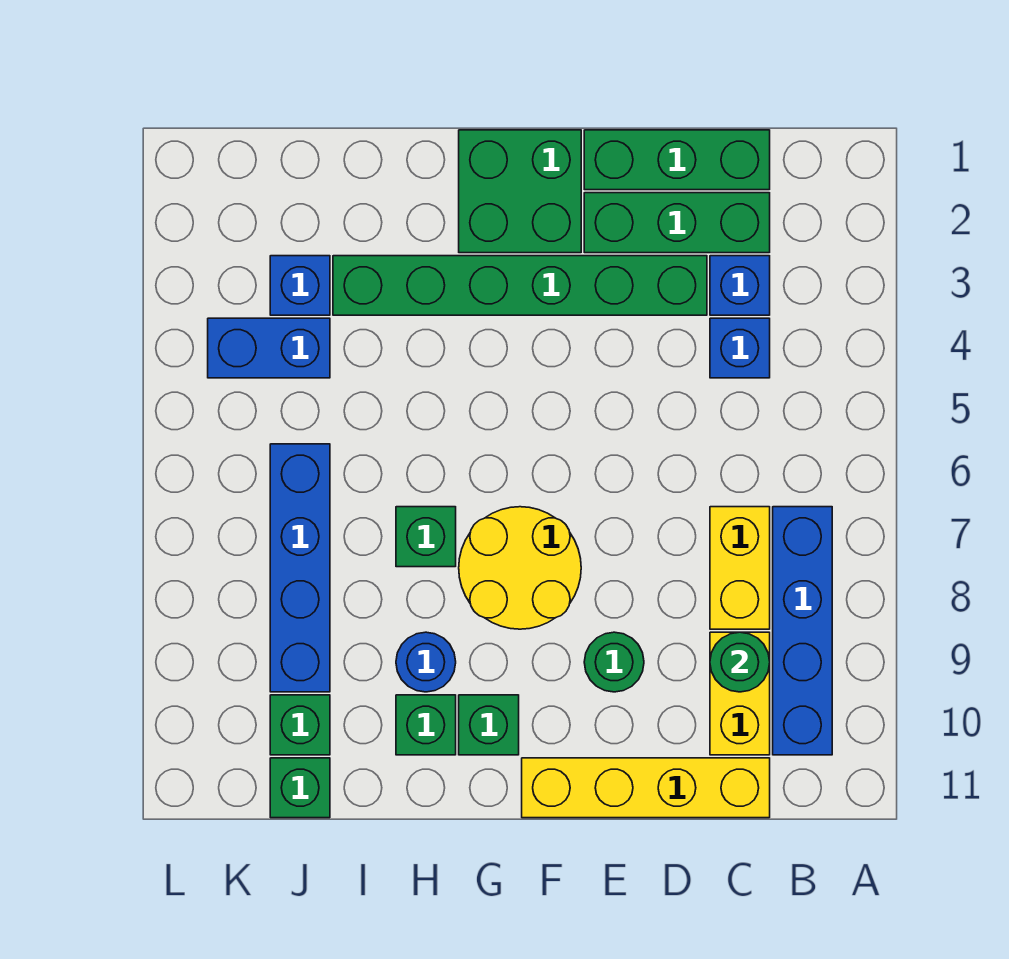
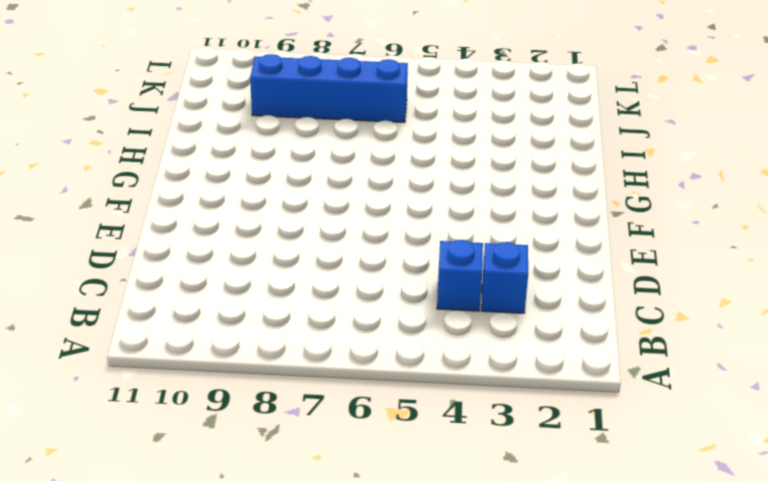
none -> blue brick B7:B10 level 1
none -> green brick C1:E1 level 1
none -> green brick C2:E2 level 1

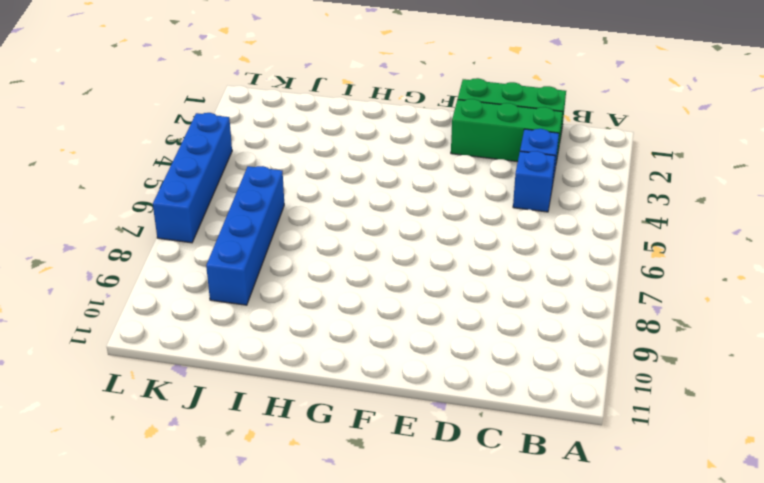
blue brick L4:L7 level 1 -> blue brick B7:B10 level 1
none -> yellow brick C7:C8 level 1
none -> yellow brick C9:C10 level 1
none -> yellow brick C11:F11 level 1

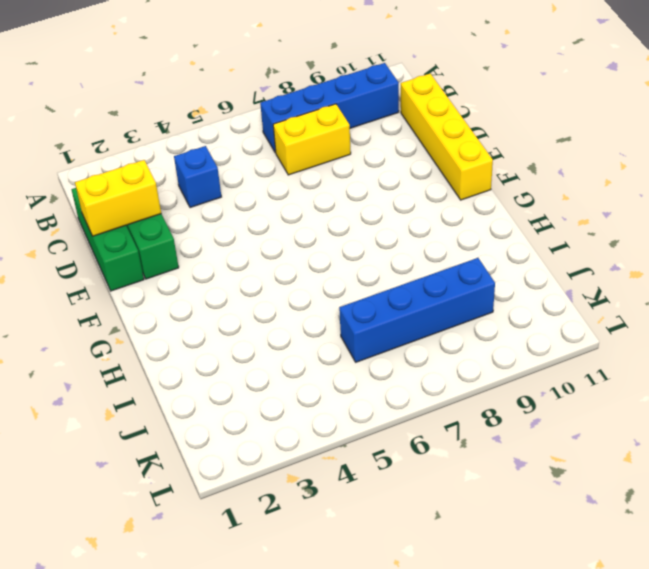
yellow brick D1:D2 level 2 -> yellow brick C9:C10 level 1
none -> blue brick C3 level 1
none -> green brick D3:I3 level 1
none -> green round brick E9 level 1

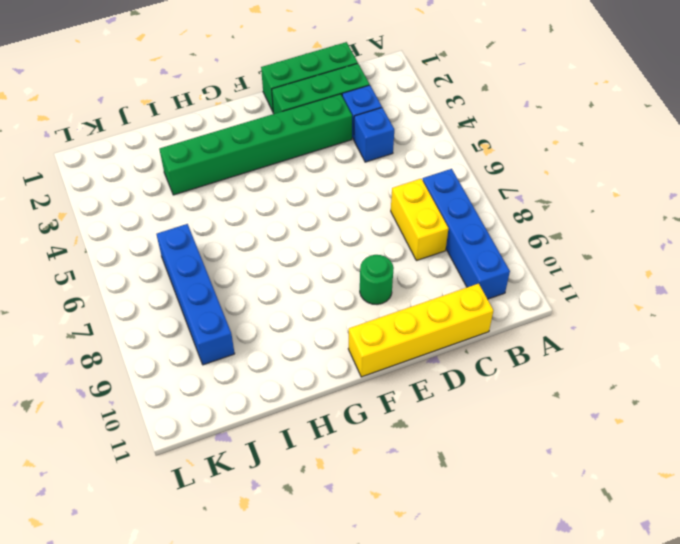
none -> yellow brick C9:C10 level 1
none -> green brick F1:G2 level 1
none -> yellow round brick F7:G8 level 1

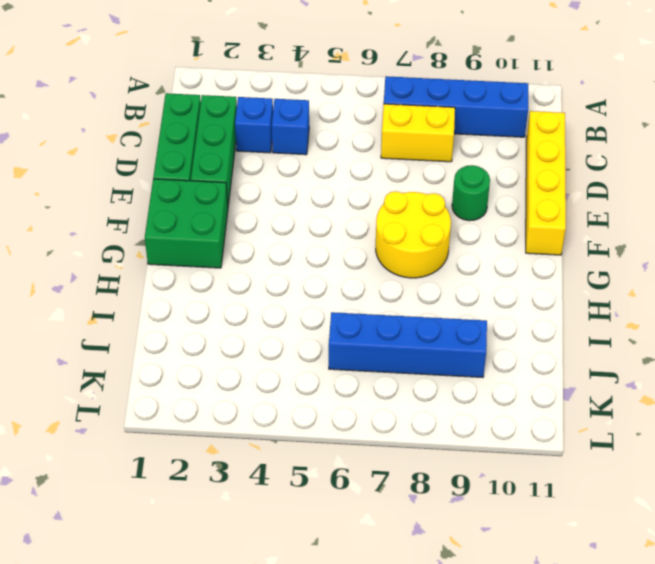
none -> yellow brick C9:C10 level 1
none -> green brick D3:I3 level 1
none -> green brick G10 level 1

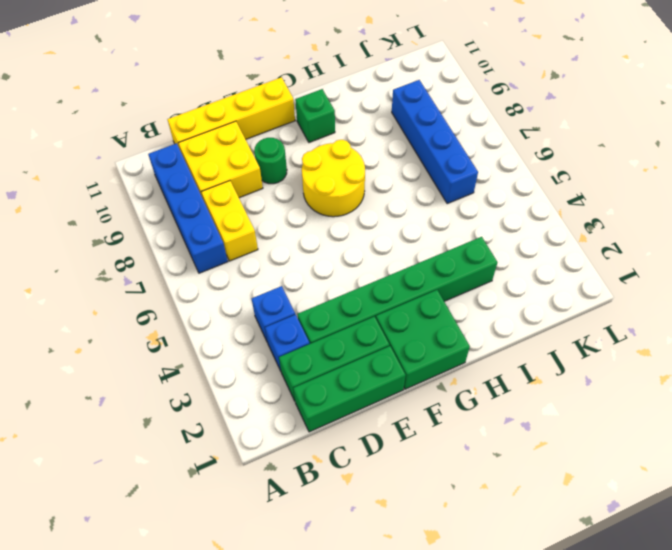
yellow brick C9:D10 level 1 -> yellow brick C9:C10 level 1
none -> green brick H7 level 1
none -> blue round brick H9 level 1
none -> green brick H10 level 1

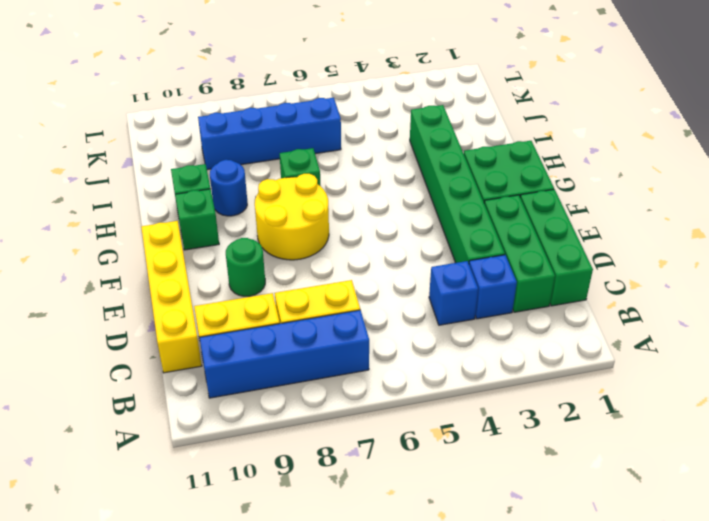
none -> blue brick J3 level 1
none -> blue brick J4:K4 level 1
none -> green brick J10 level 1

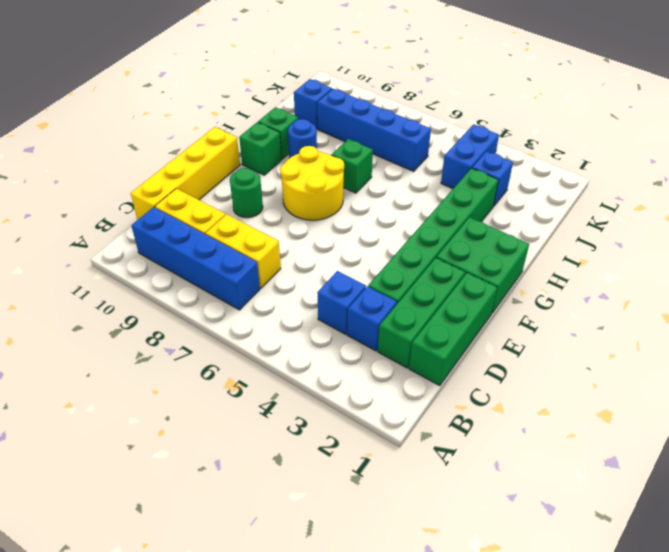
blue brick J10 level 1 -> green brick J10 level 1
none -> green brick J11 level 1
none -> green round brick C9 level 2

